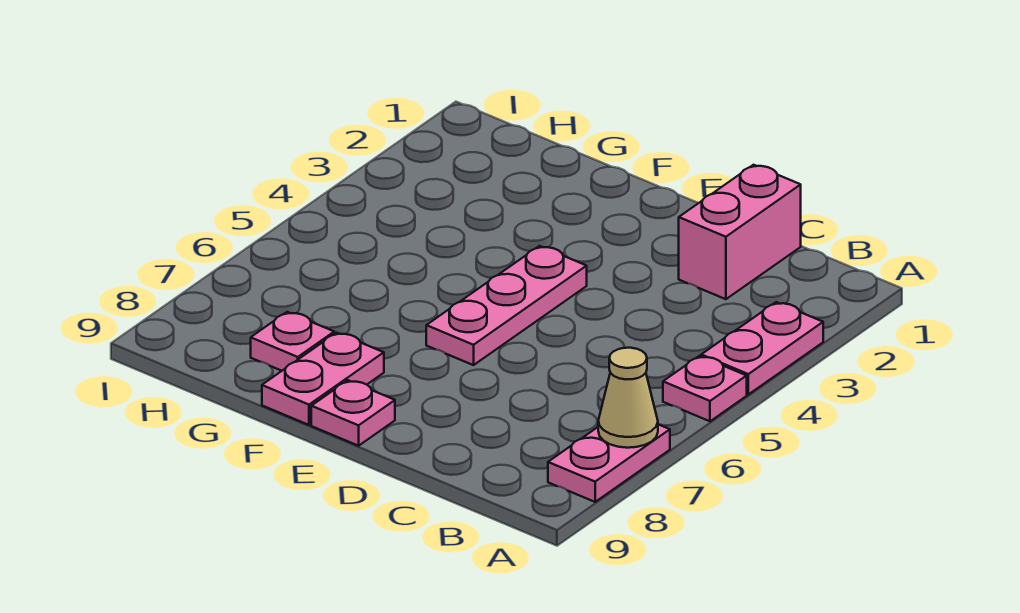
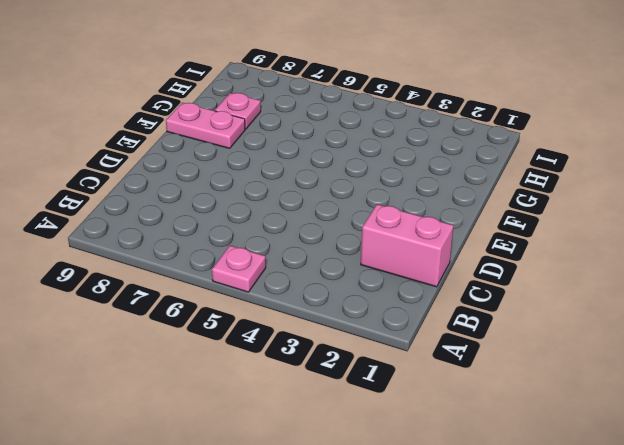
none -> pink plate A3:A4 level 1
none -> pink plate A7:A8 level 1

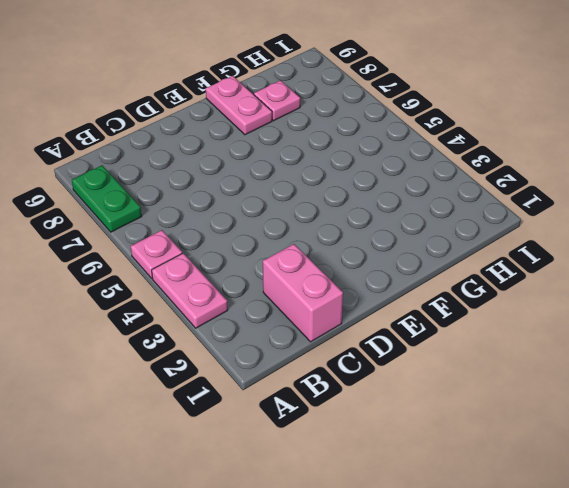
green plate A7:A8 level 1 -> pink plate A7:A8 level 1
none -> pink plate E4:E6 level 1
none -> pink plate E9 level 1

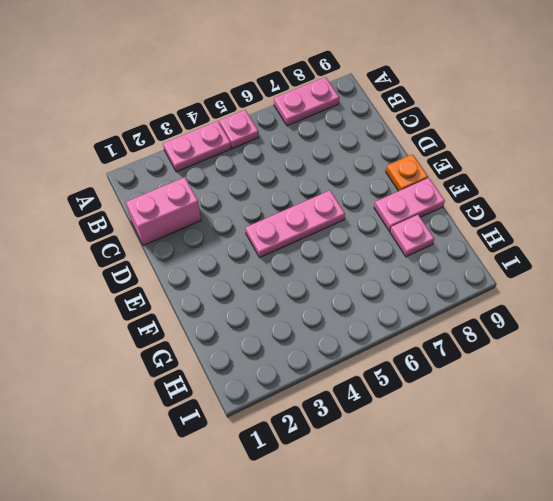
orange plate E9 level 1 -> pink plate E9 level 1
none -> tan cone A7 level 2

